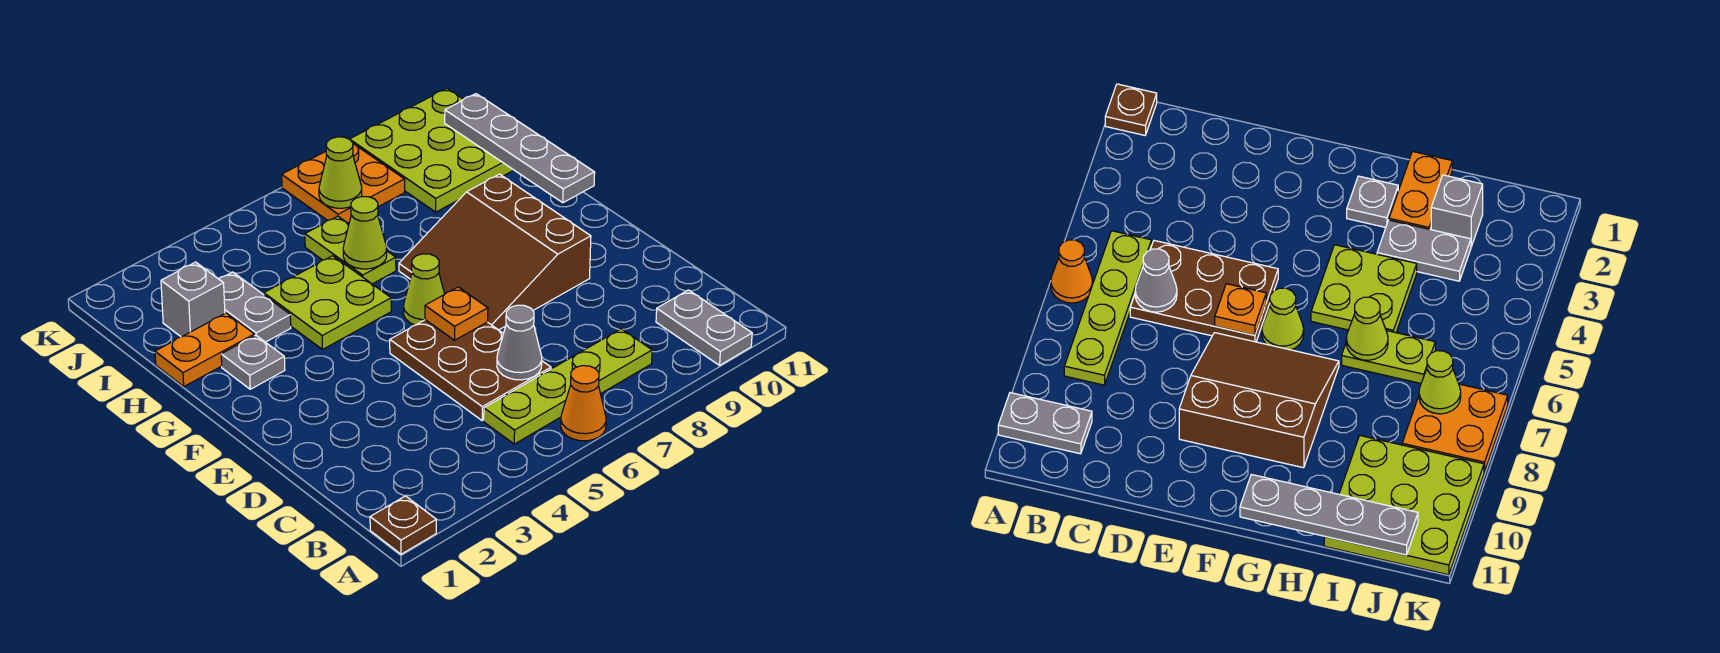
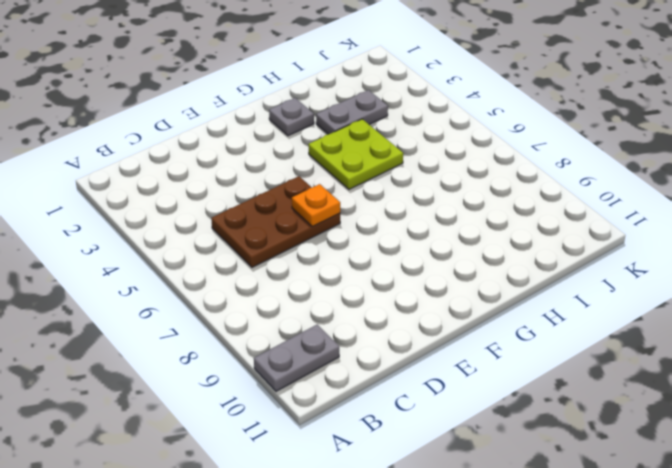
none -> brown plate A1 level 1
none -> orange cone A6 level 1
none -> lime plate B5:B8 level 1

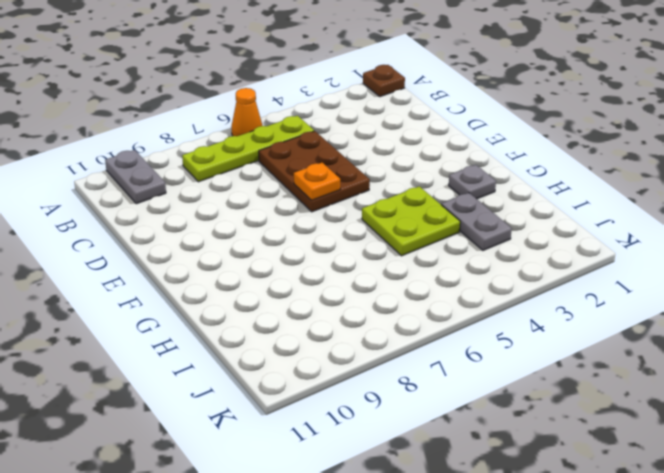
none -> brown slope E7:G9 level 1 top 9
none -> lime cone F6 level 1
none -> orange plate H1:H2 level 1

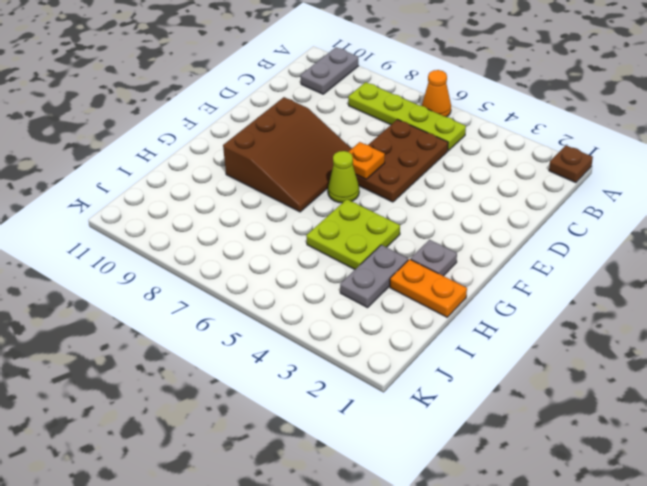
none -> lime plate H6:I6 level 1
none -> grey brick I2 level 1
none -> lime plate I9:K11 level 1

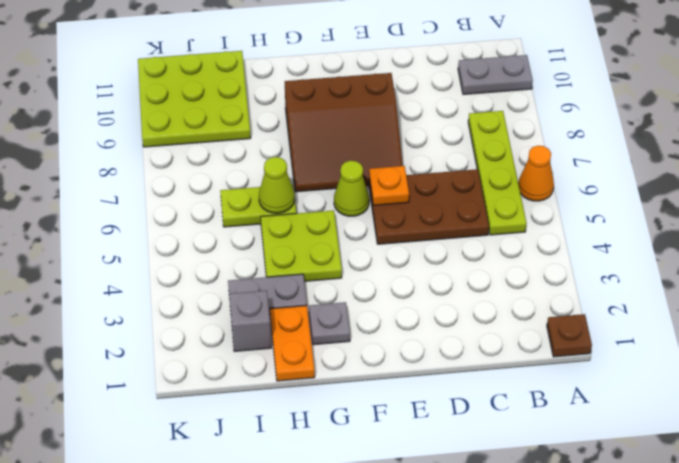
none -> orange plate J7:K8 level 1
none -> grey cone C6 level 2
none -> grey plate G11:J11 level 2

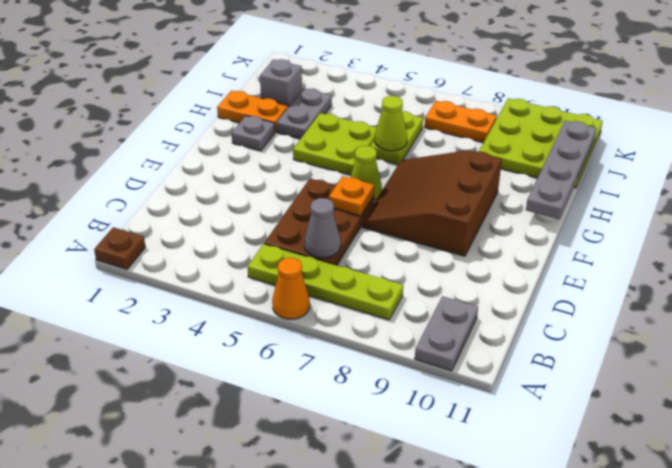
orange plate J7:J8 level 1 -> orange plate J7:K8 level 1
none -> lime cone J7 level 2

